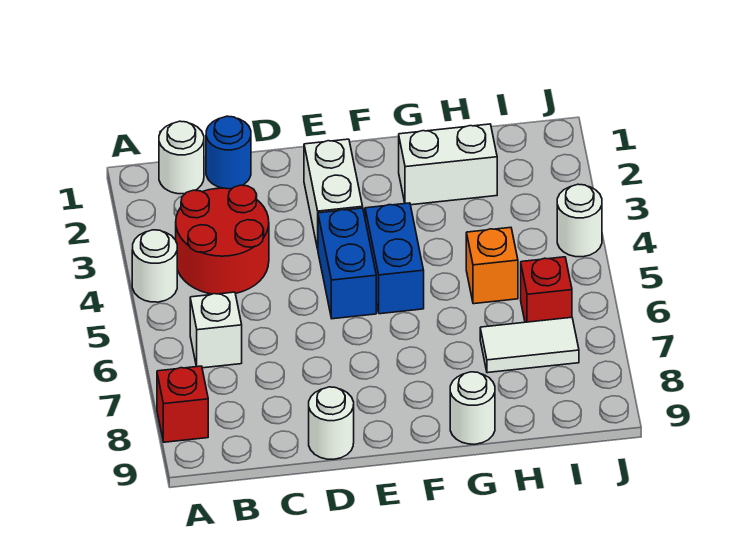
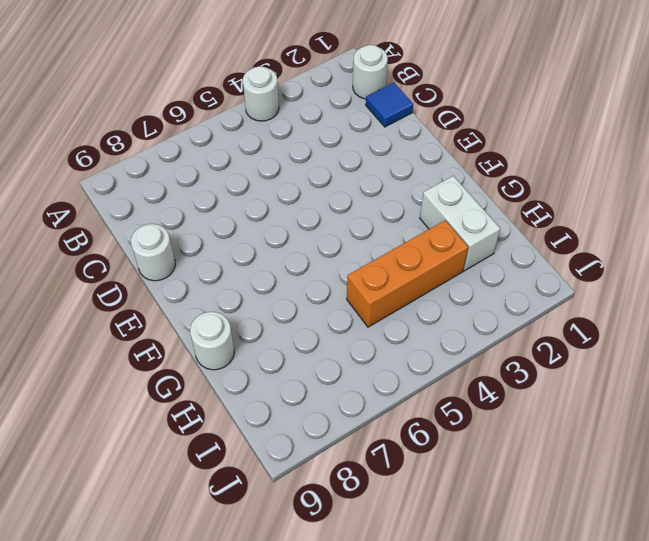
blue tile C1 level 1 -> blue round brick C1 level 1
orange brick H3:H5 level 1 -> orange brick H5 level 1
none -> red brick A8 level 1
none -> red round brick B3:C4 level 1
none -> white brick B6 level 1

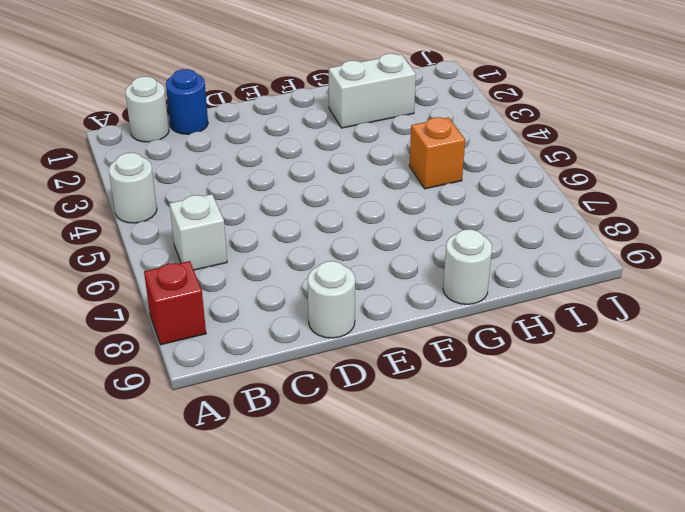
none -> red round brick B3:C4 level 1
none -> white brick E2:E3 level 1
none -> blue brick E4:E5 level 1

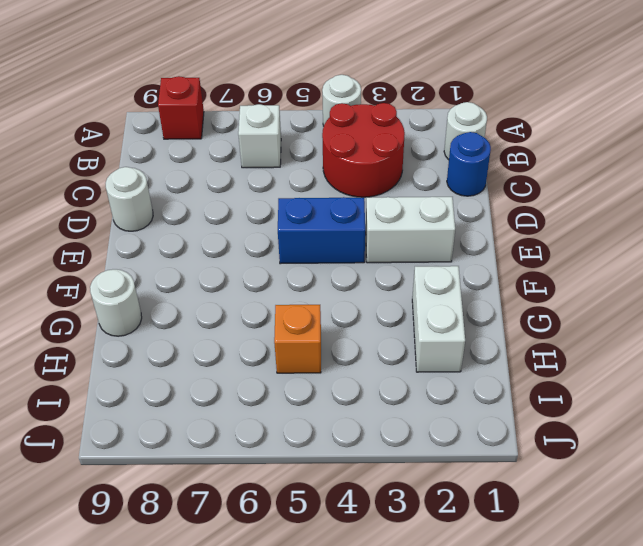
none -> blue brick F4:F5 level 1
none -> white tile H7:I7 level 1
none -> red brick I6 level 1

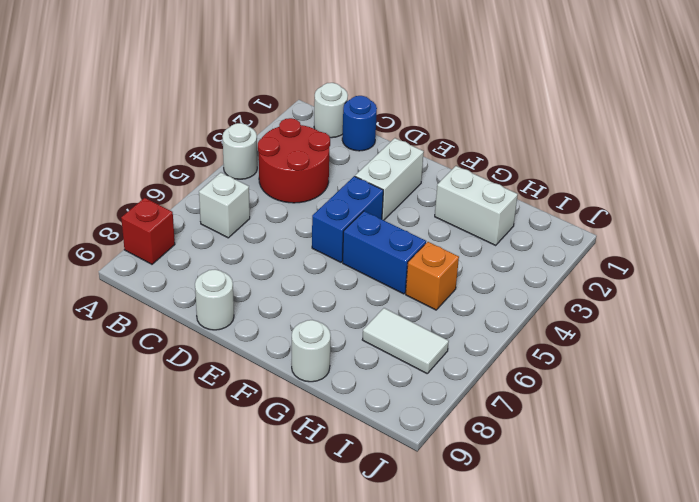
blue brick F5:G5 level 1 -> blue brick F4:F5 level 1
none -> red brick I6 level 1
none -> white round brick J4 level 1

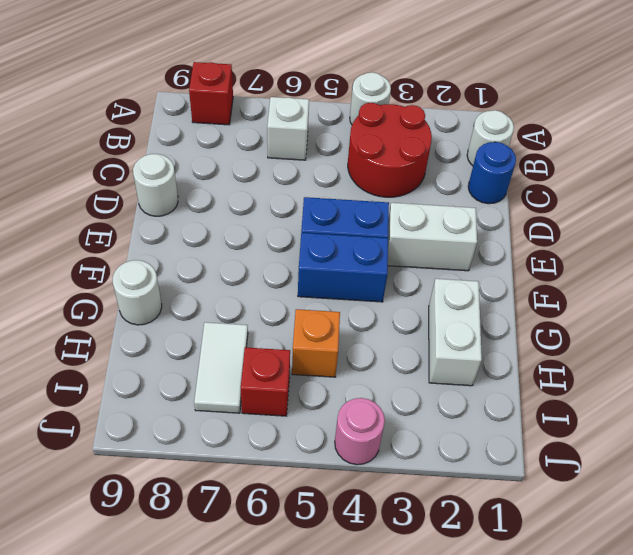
pink round brick J4 level 1 -> white round brick J4 level 1

